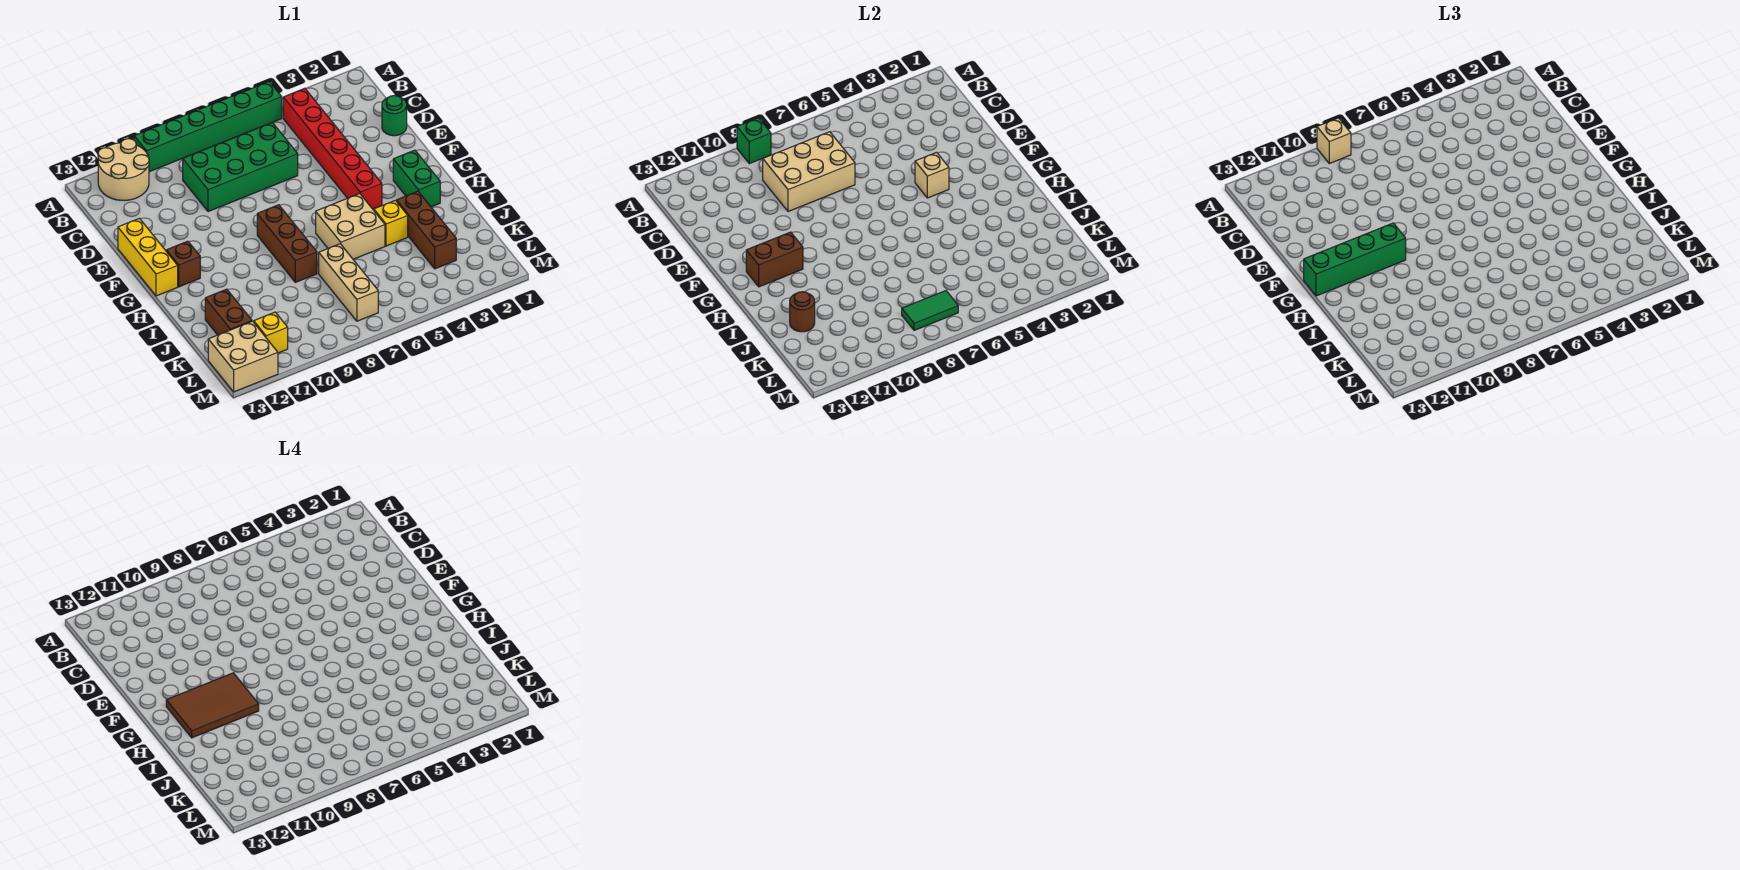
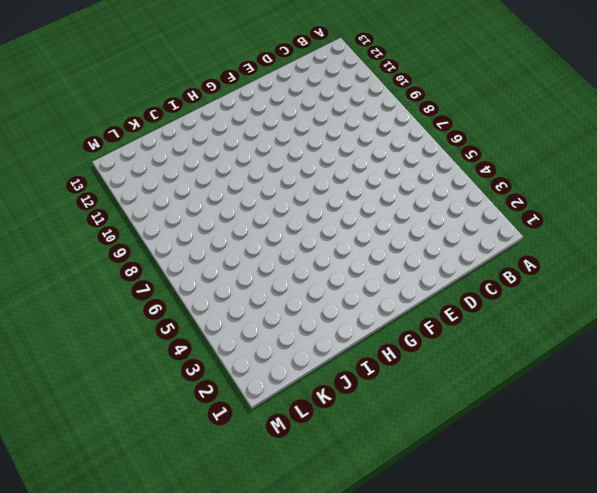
none -> green brick A5:A10 level 1
none -> tan round brick A11:B12 level 1
none -> red brick B4:G4 level 1

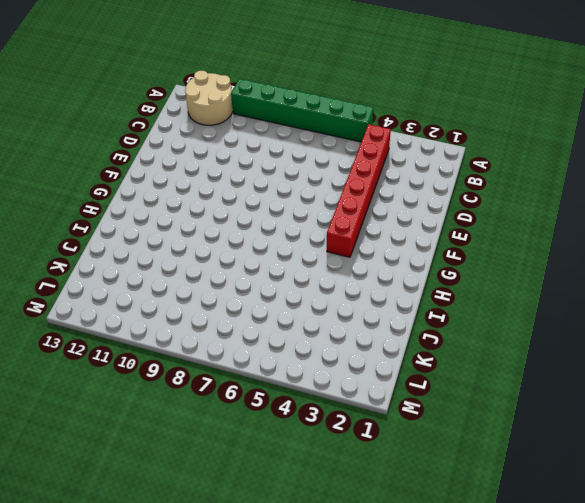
none -> green brick C6:D9 level 1
none -> green round brick D1 level 1
none -> yellow brick E13:G13 level 1

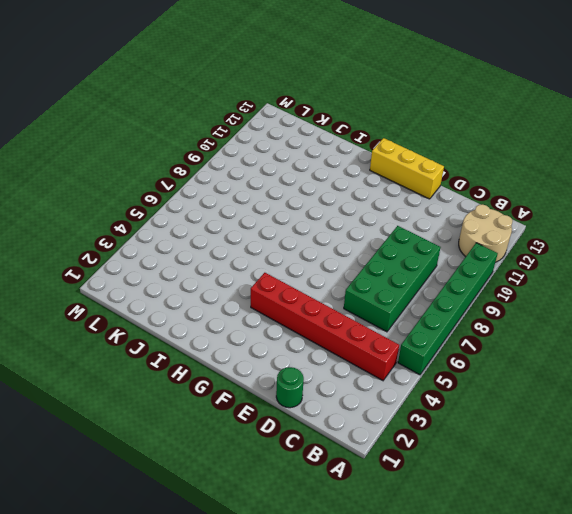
none -> green brick G2:H2 level 1
none -> brown brick G8:I8 level 1
none -> brown brick G12 level 1

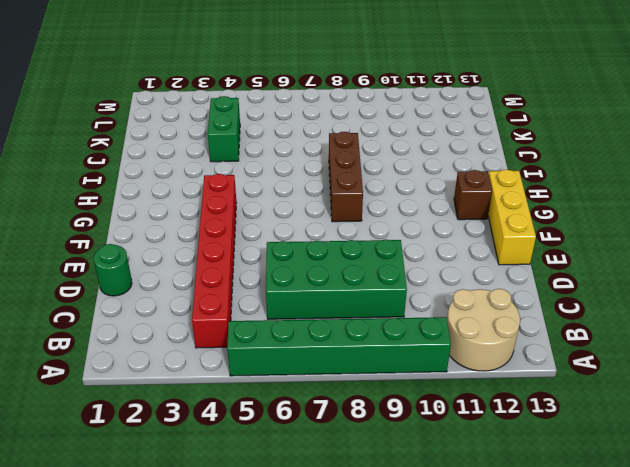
green brick J4:K4 level 1 -> green brick G2:H2 level 1
none -> tan brick H5:I6 level 1
none -> brown brick I3:K3 level 1
none -> yellow brick I4 level 1

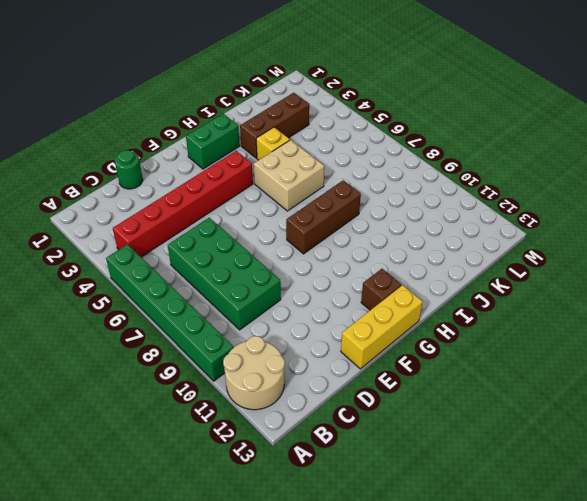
none -> tan brick J7:L7 level 1
none -> brown brick J12:K12 level 1
none -> yellow brick L11 level 1

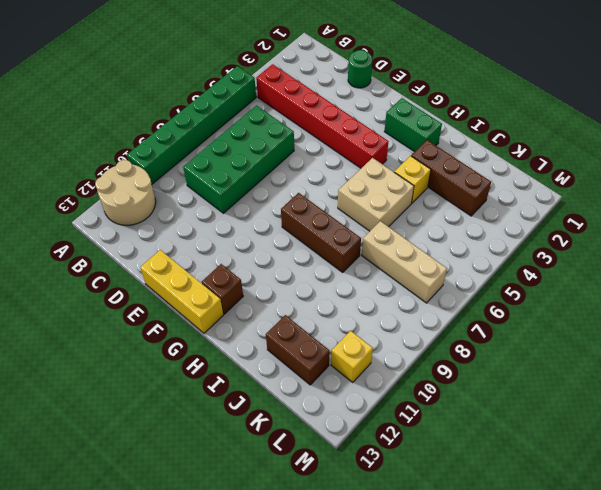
none -> tan brick L12:M13 level 1
none -> green brick A9 level 2
none -> tan brick C7:D9 level 2

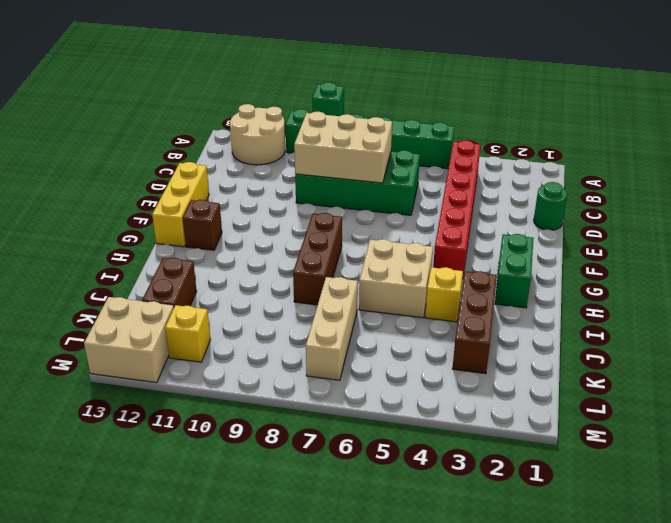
none -> tan brick F4 level 2
none -> brown brick G11:G12 level 2
none -> brown round brick J12 level 2

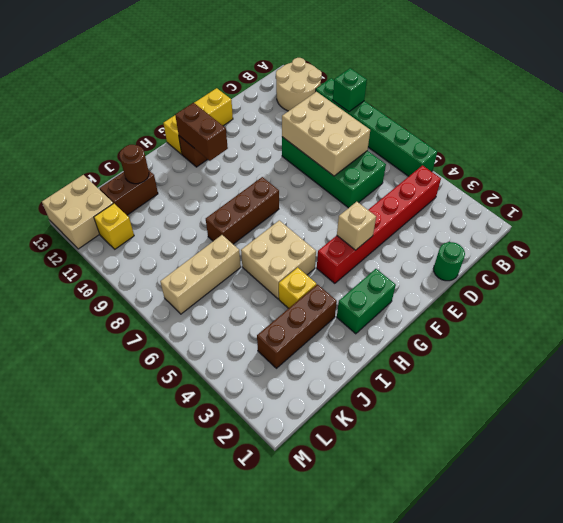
none -> green tile L7:L8 level 2
none -> tan brick A9 level 3
none -> green brick G10:G13 level 3

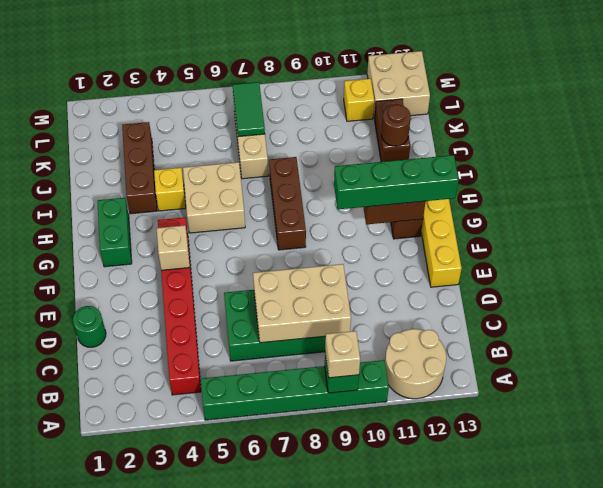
green tile K7:L7 level 2 -> green tile L7:L8 level 2
none -> brown tile G10:H12 level 4

